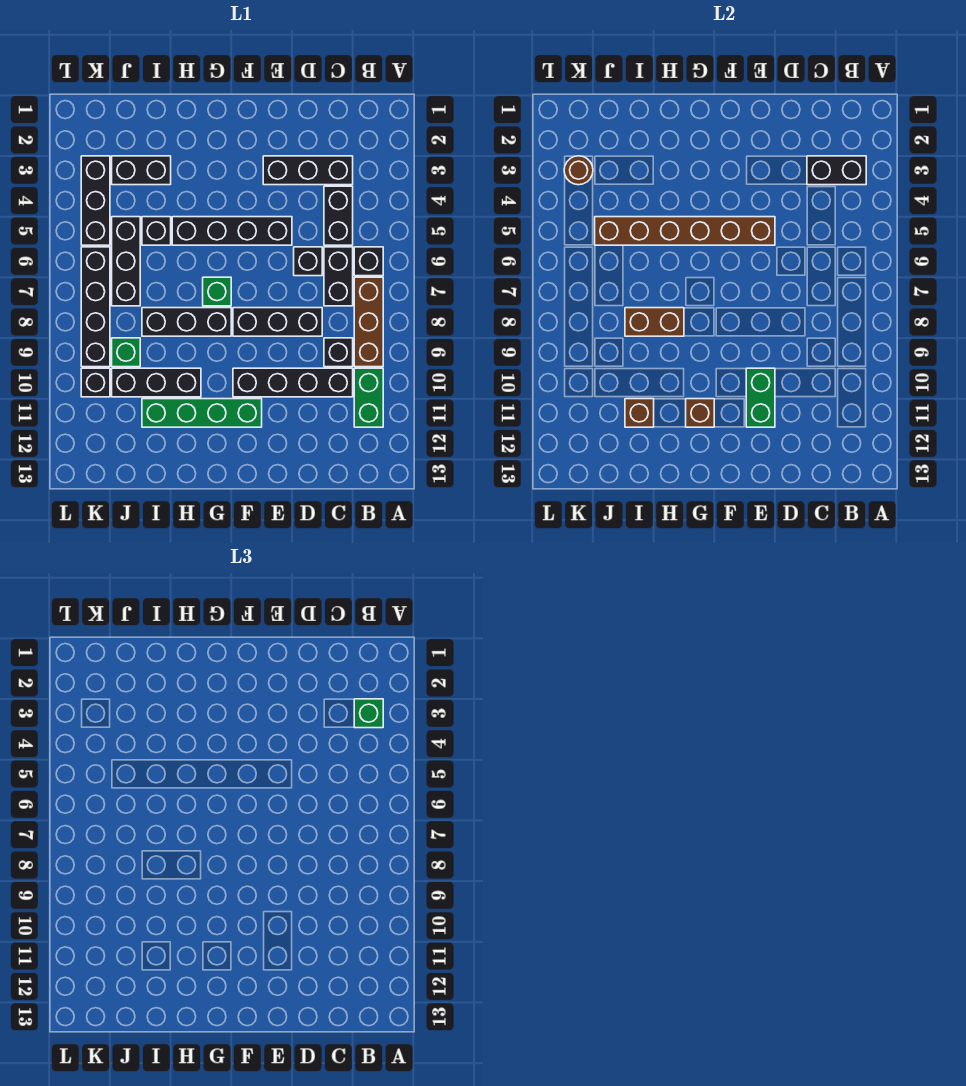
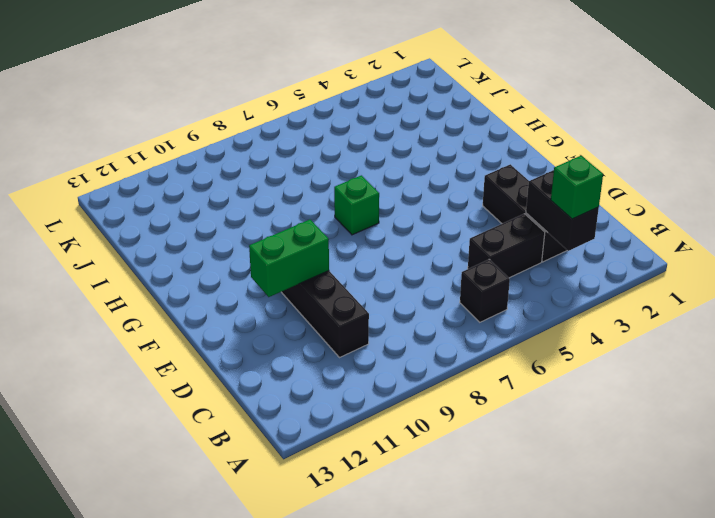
none -> brown brick B7:B9 level 1
none -> green brick B10:B11 level 1
none -> black brick C6:C7 level 1
none -> black brick C9 level 1

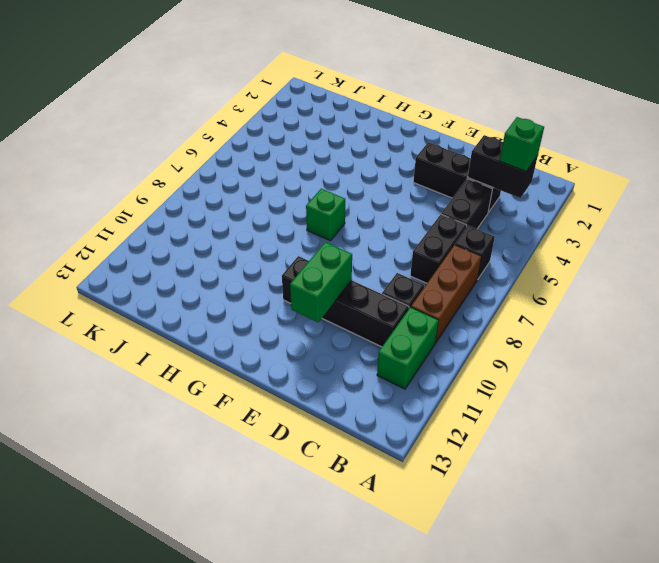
none -> black brick D6 level 1
none -> black brick D8:F8 level 1
none -> black brick E5:H5 level 1
none -> green brick F11:I11 level 1

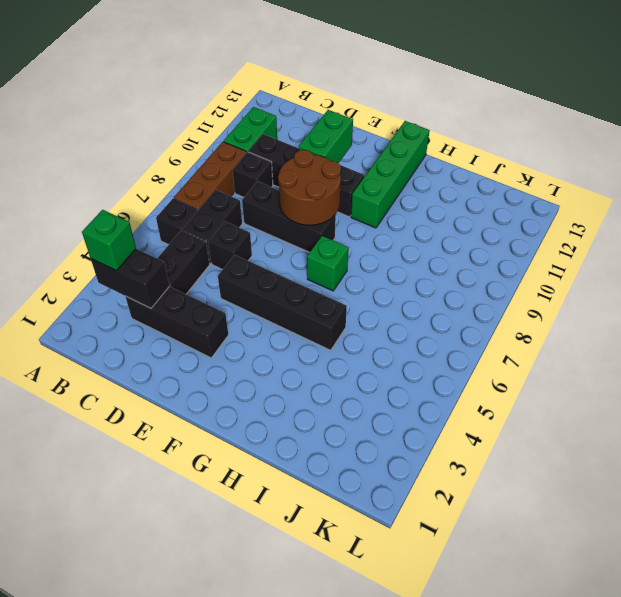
brown round brick E8:F9 level 2 -> none
green brick G10:G13 level 1 -> green brick F11:I11 level 1
none -> black brick G8:I8 level 1
none -> black brick H10:J10 level 1
none -> black brick I3:J3 level 1
none -> black brick I5 level 1

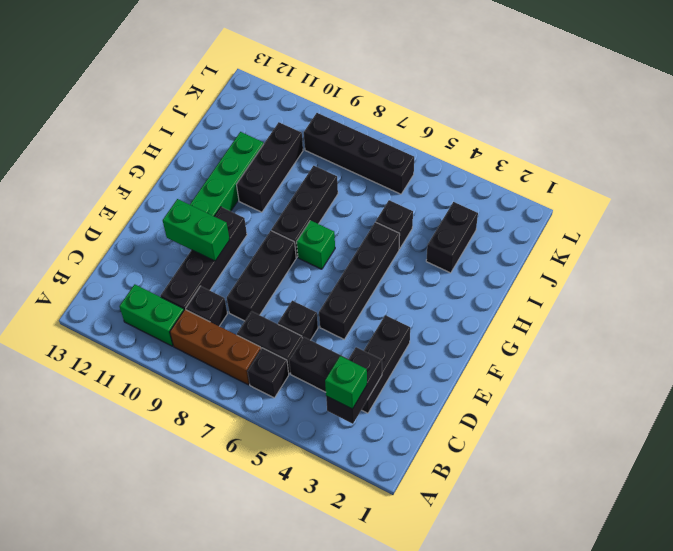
none -> black brick J5:J7 level 1
none -> green brick J9 level 1
none -> black brick K3:K5 level 1
none -> black brick K10 level 1

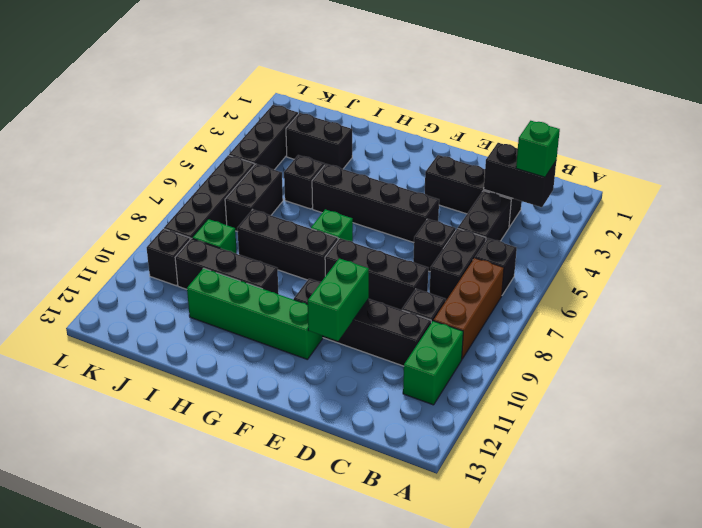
black brick J6:J7 level 1 -> black brick J5:J7 level 1
none -> brown brick E5:J5 level 2
none -> brown brick G11 level 2
none -> brown brick H8:I8 level 2
none -> brown brick I11 level 2

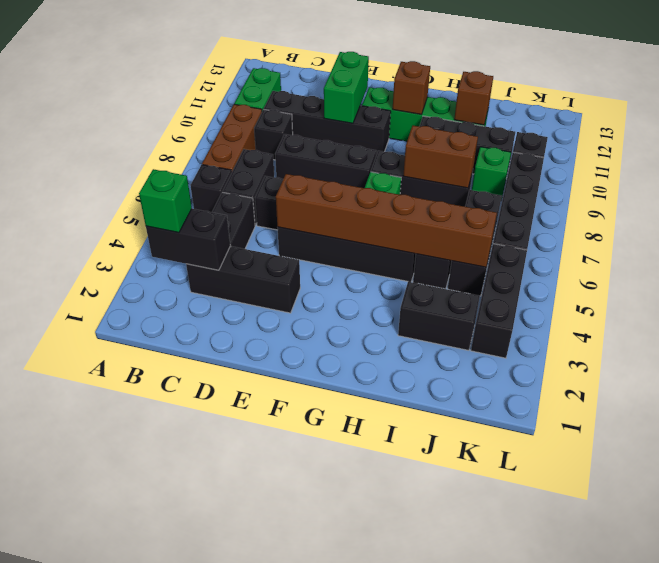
none -> brown round brick K3 level 2

